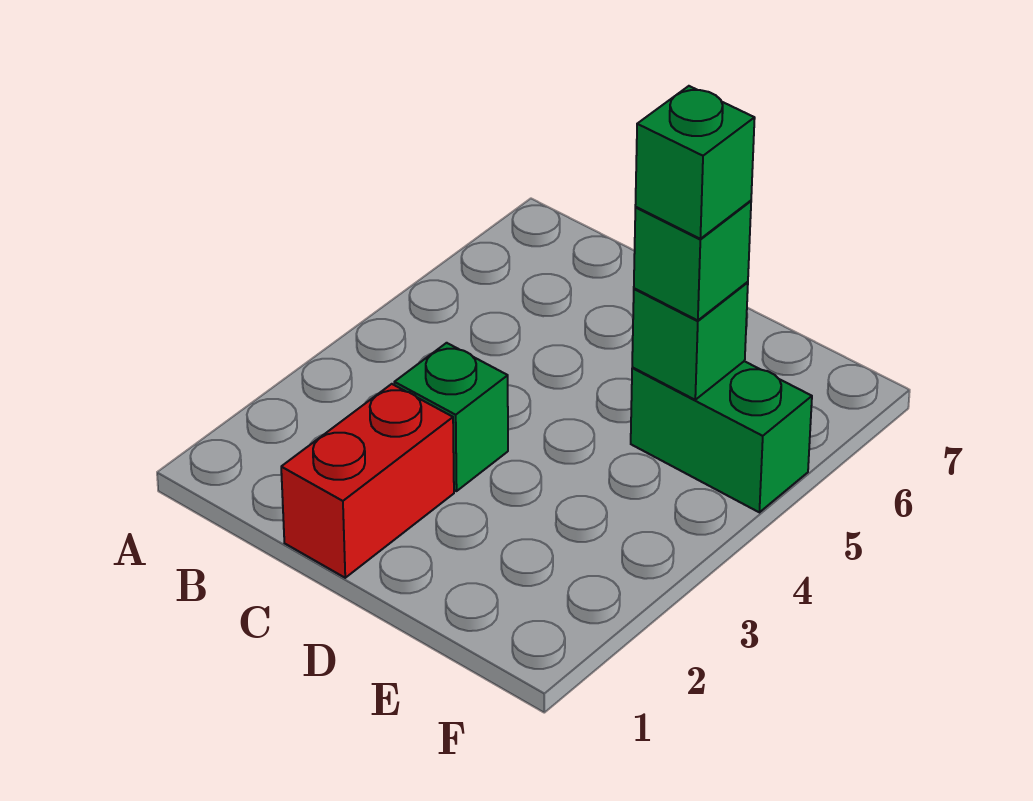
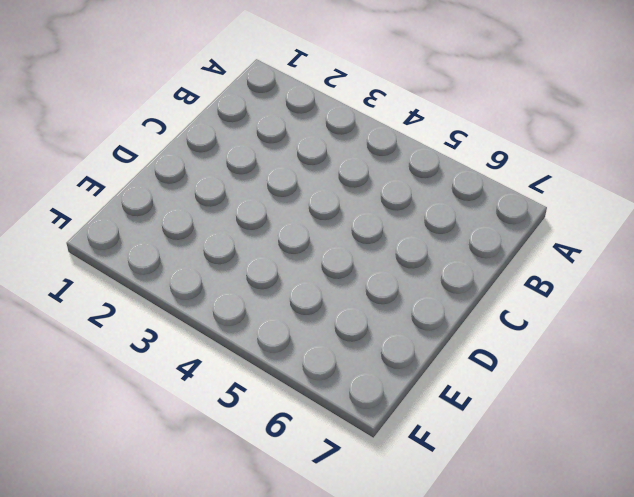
none -> red brick C1:C2 level 1
none -> green brick C3 level 1

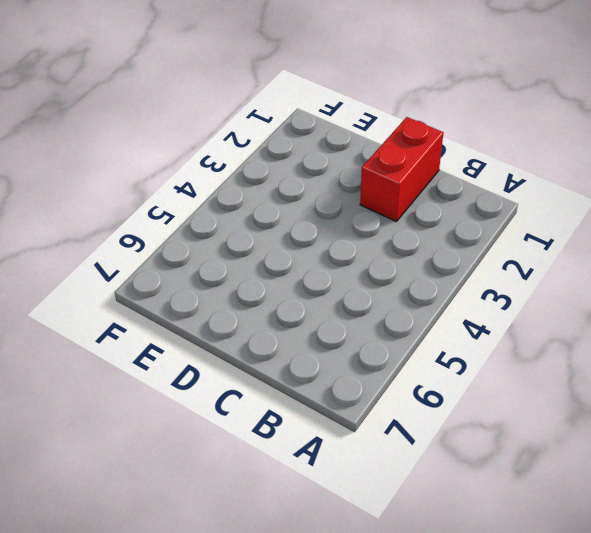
none -> green brick C3 level 1
none -> green brick E5:F5 level 1

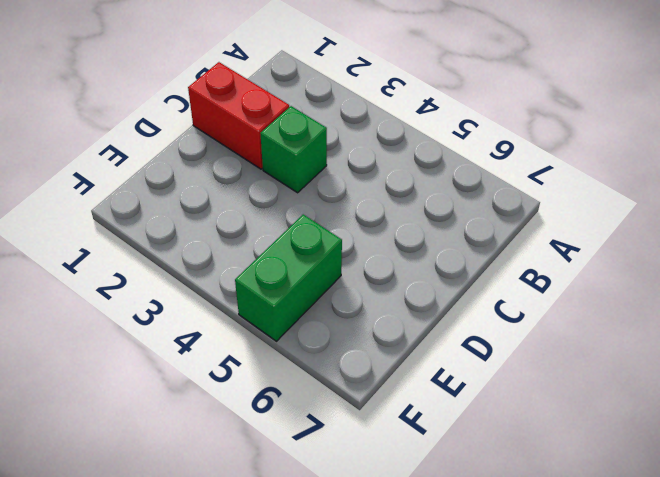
none -> green brick E5 level 2
none -> green brick E5 level 3

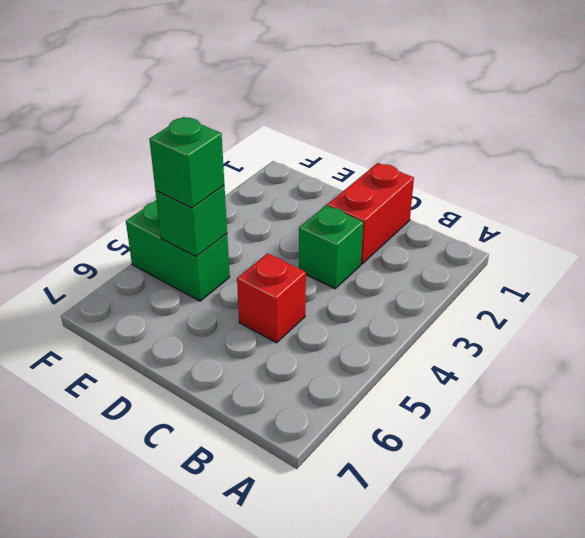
red brick C5 level 1 -> none
none -> green brick E5 level 4

